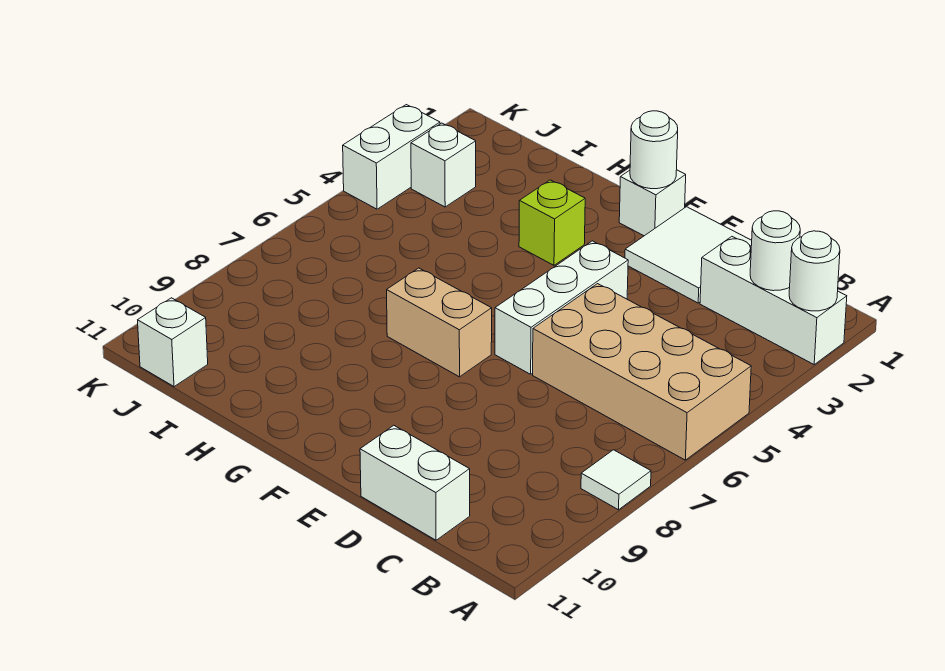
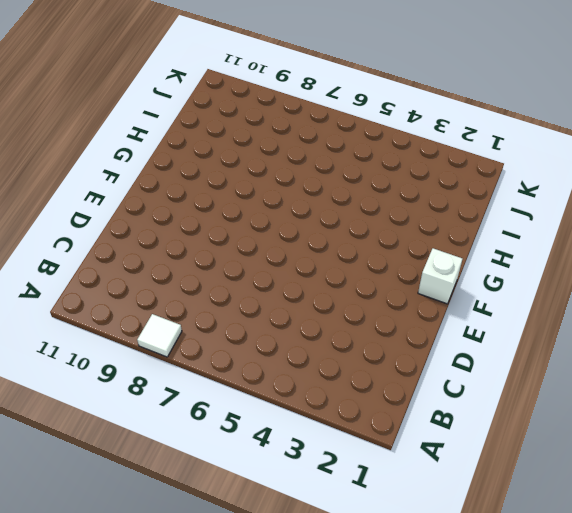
none -> white brick A2:C2 level 1
none -> tan brick A5:D6 level 1
none -> white brick C11:D11 level 1

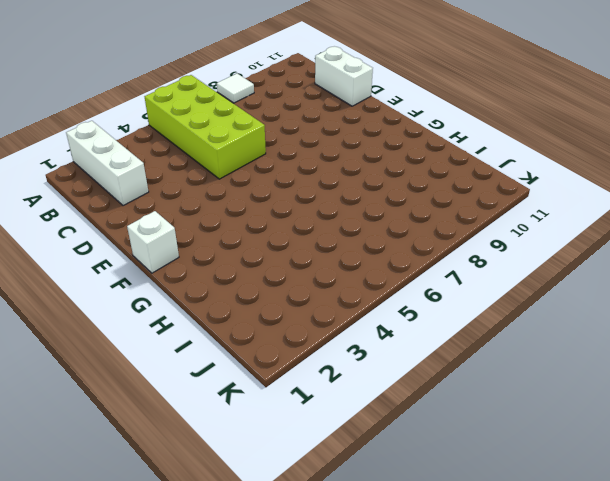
lime brick A5:D6 level 1 -> tan brick A5:D6 level 1
none -> white tile D1:E2 level 1
none -> white brick E4:E6 level 1
none -> tan brick F7:G7 level 1

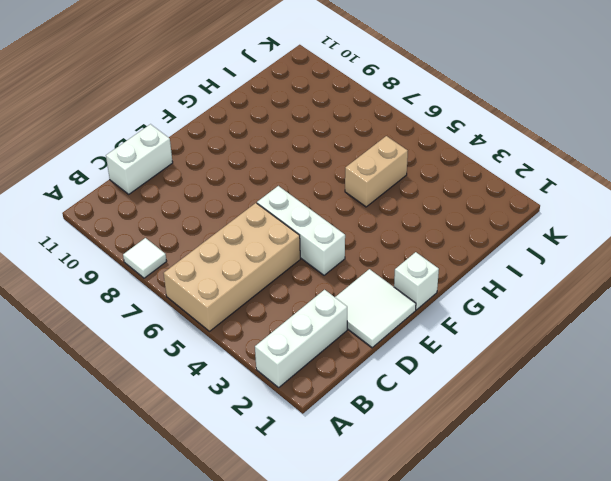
tan brick H5:I5 level 1 -> tan brick F7:G7 level 1
none -> lime brick G3 level 1
none -> white brick J3 level 1
none -> white brick J11 level 1

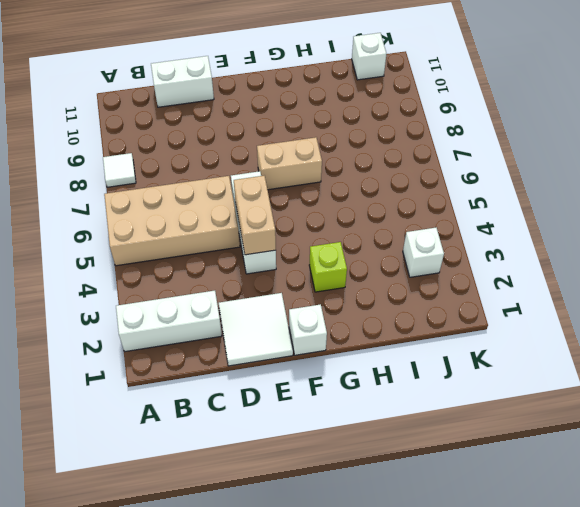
tan brick E4:E5 level 2 -> none
none -> white brick K3:K4 level 1
none -> white round brick A2 level 2
none -> white round brick B2 level 2

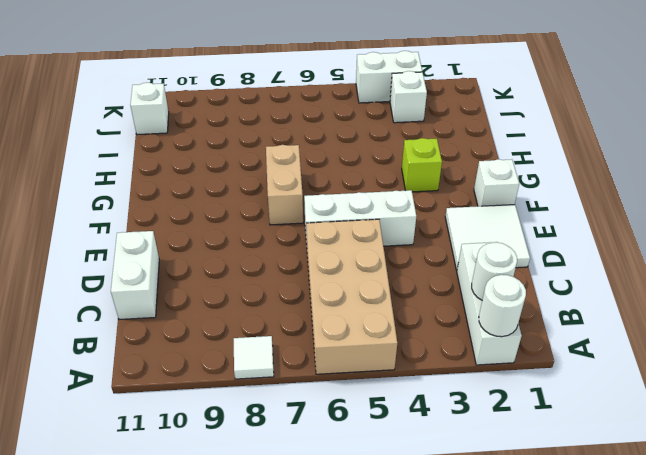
none -> white round brick F1 level 2

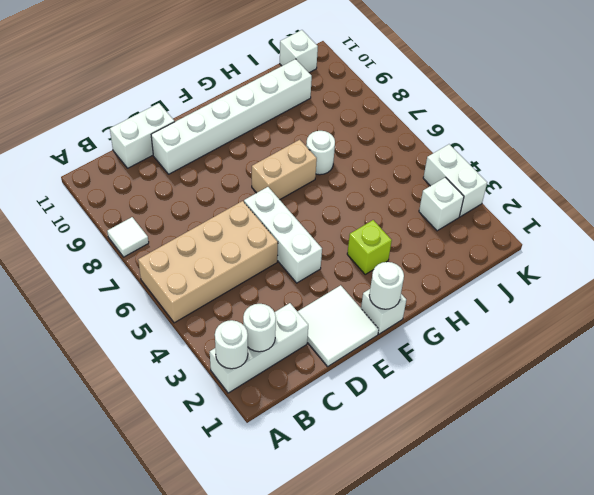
white brick D10:I10 level 1 -> none
white round brick H7 level 1 -> none

